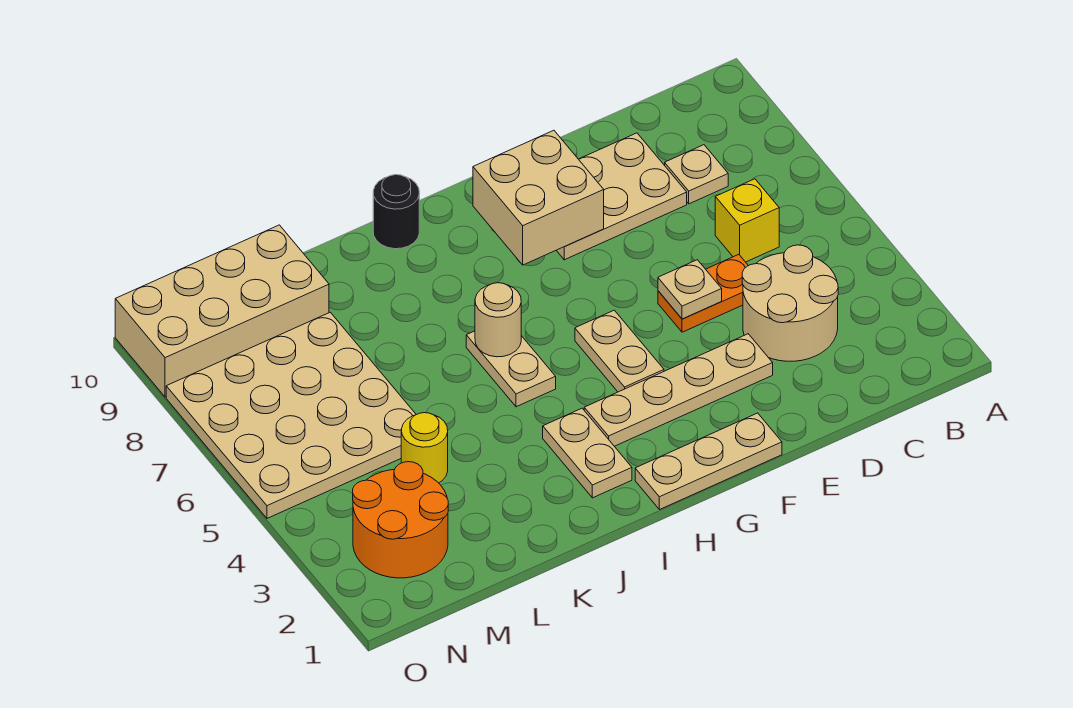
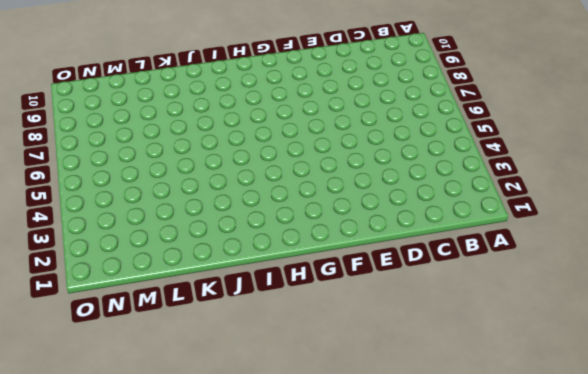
none -> tan round brick C3:D4 level 1
none -> yellow brick C6 level 1
none -> tan plate C8 level 1

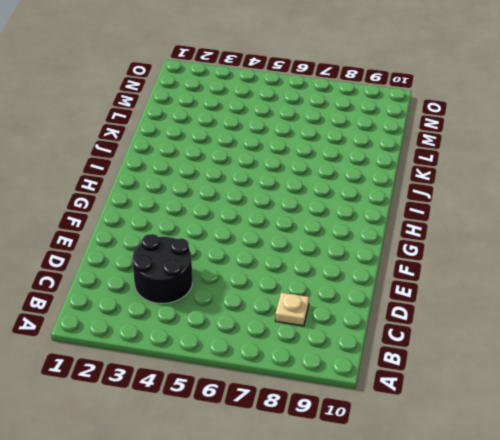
black round brick C3:D4 level 1 -> tan round brick C3:D4 level 1
none -> yellow brick C6 level 1
none -> orange plate D5:E5 level 1
none -> tan plate D8:F9 level 1

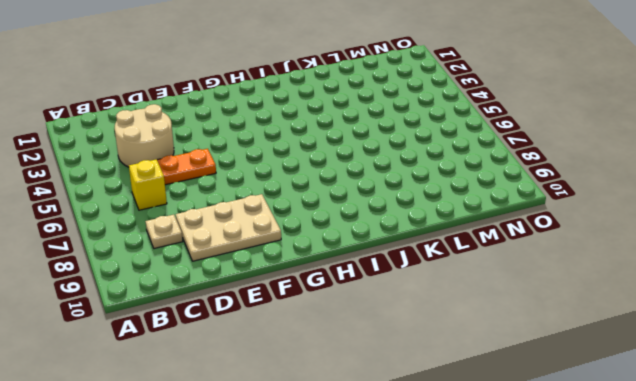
none -> tan plate E3:H3 level 1
none -> tan plate F1:H1 level 1
none -> tan plate G4:G5 level 1

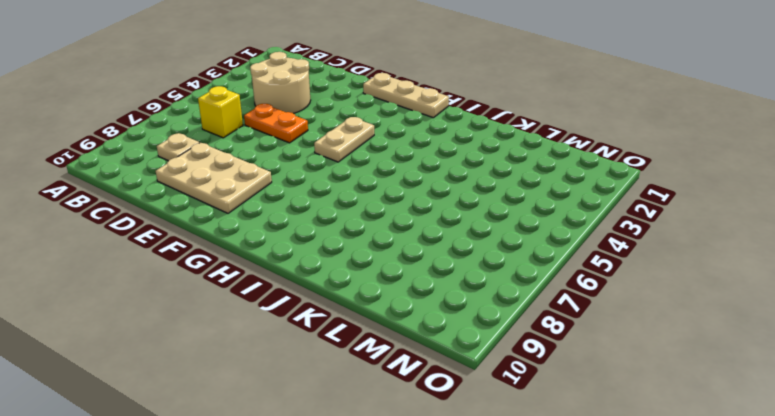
none -> tan plate E3:H3 level 1
none -> tan plate I2:I3 level 1
none -> tan plate I5:I6 level 1

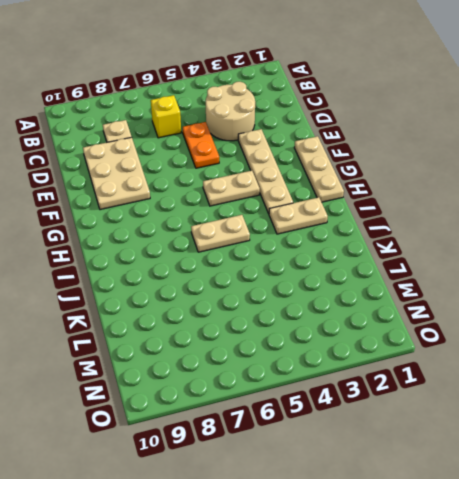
none -> black round brick I10 level 1
none -> yellow round brick L4 level 1
none -> tan plate L5:O8 level 1

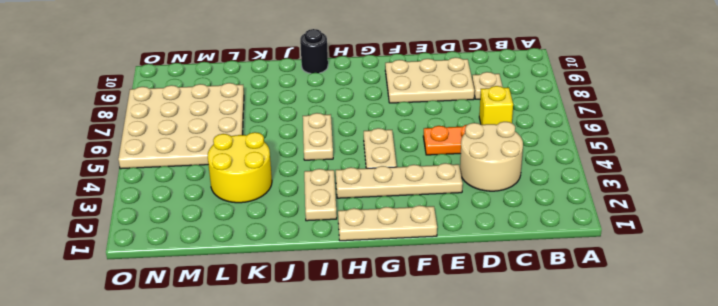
yellow round brick K3:L4 level 1 -> yellow round brick L4 level 1
none -> tan brick L9:O10 level 1
none -> orange round brick M2:N3 level 1
none -> tan plate E5 level 2

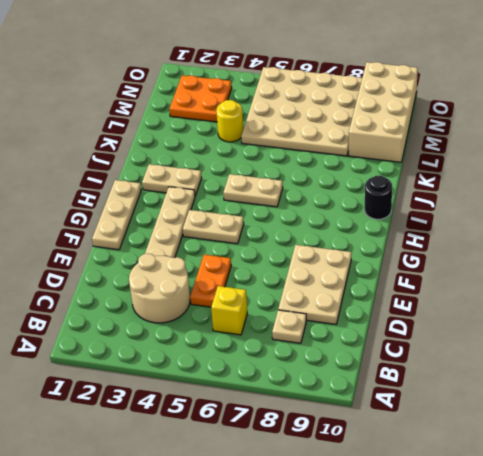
orange plate M2:N3 level 1 -> orange round brick M2:N3 level 1
none -> tan plate E5 level 2
none -> tan brick F8:G9 level 2
none -> tan round brick I6 level 2

